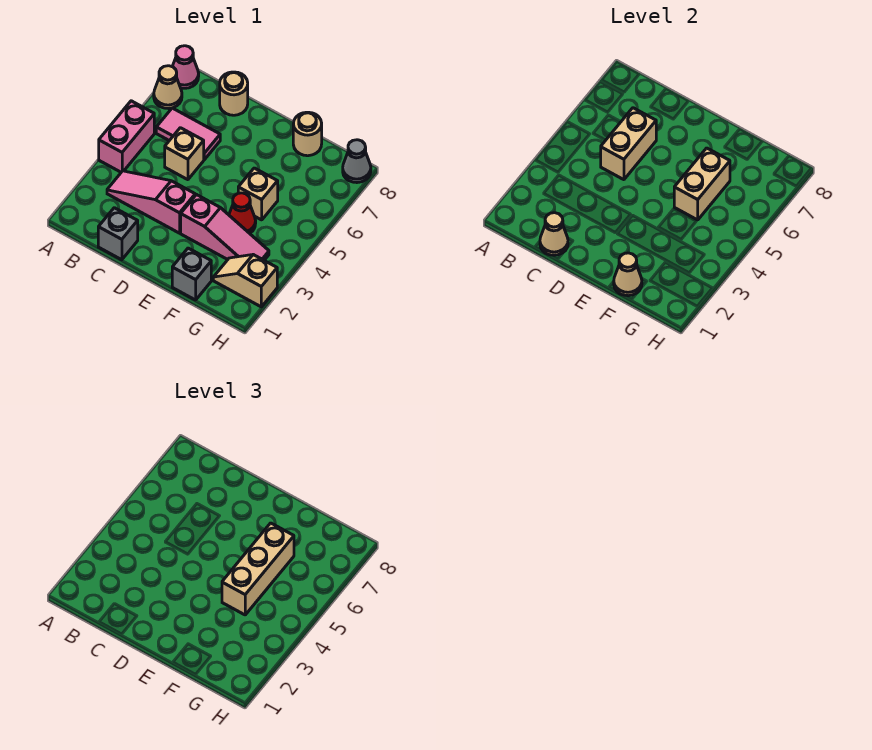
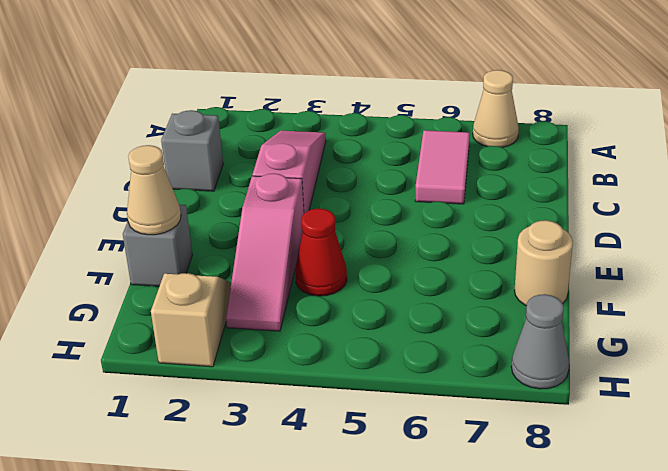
none -> pink brick A4:A5 level 1
none -> pink cone A8 level 1
none -> tan brick C5 level 1

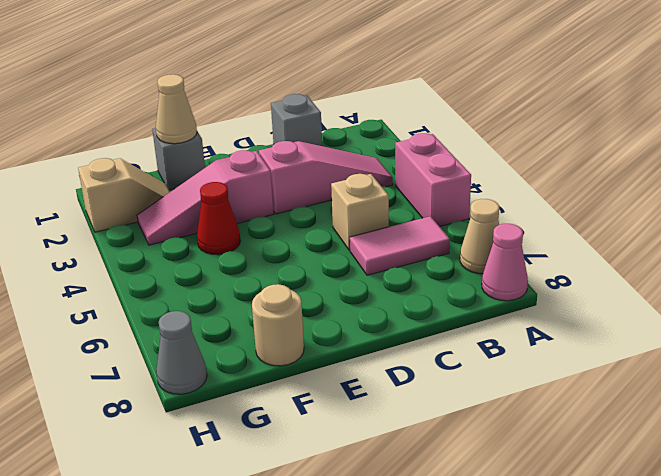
none -> tan round brick C8 level 1
none -> tan brick F5 level 1
none -> tan cone C1 level 2

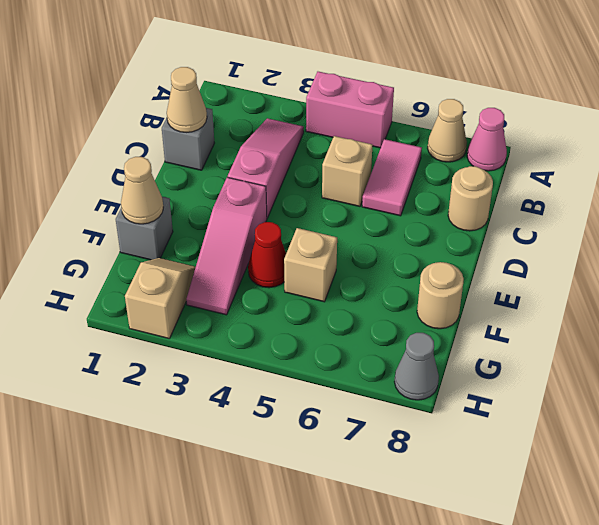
none -> tan brick C5:C6 level 2
none -> tan brick F5:F6 level 2
none -> tan brick F4:F6 level 3

